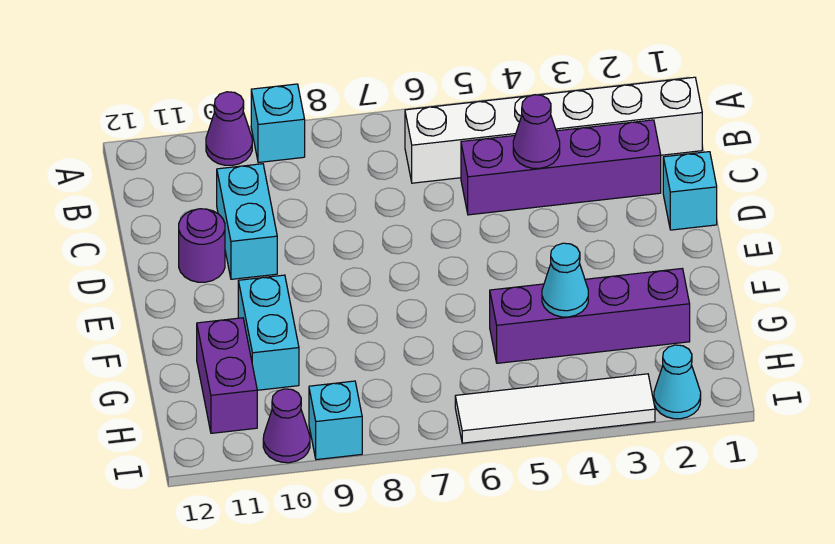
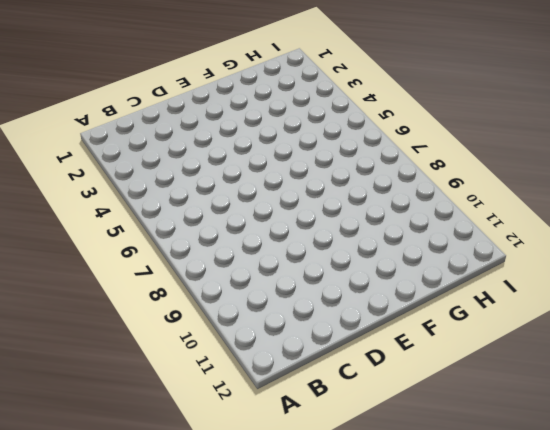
none -> cyan brick A9 level 1
none -> purple cone A10 level 1
none -> white brick B1:B6 level 1

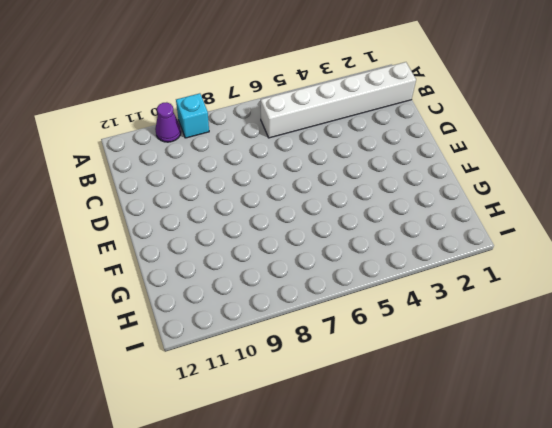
none -> purple brick C2:C5 level 1
none -> cyan brick C10:D10 level 1
none -> cyan brick D1 level 1

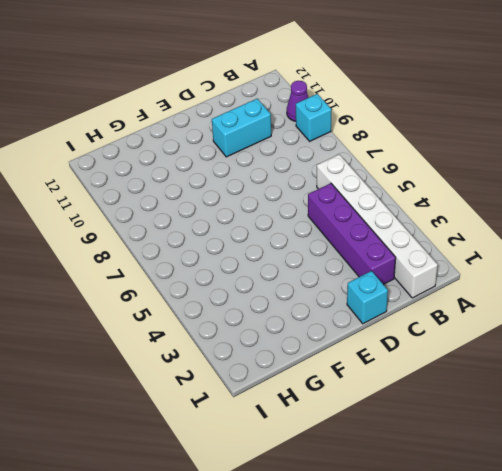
none -> purple round brick D11 level 1
none -> cyan brick F10:G10 level 1
none -> purple brick G2:G5 level 1

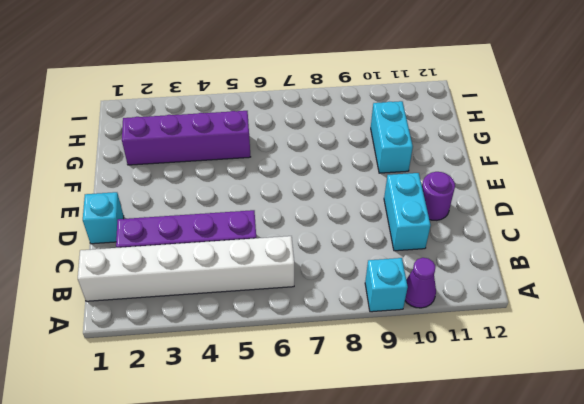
none -> purple brick G11:H11 level 1
none -> cyan cone I2 level 1
none -> white tile I3:I6 level 1

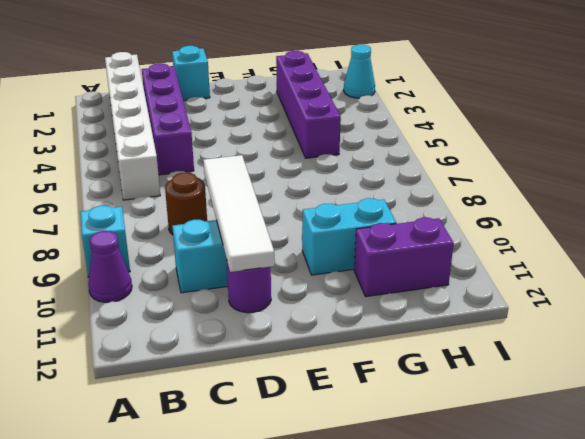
brown round brick C8 level 1 -> none
white tile D8:D11 level 2 -> white tile I3:I6 level 1
none -> cyan brick I9 level 1
none -> purple cone I10 level 1
none -> purple cone C4 level 2

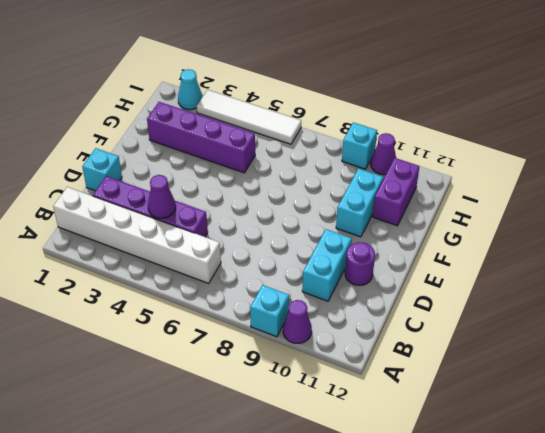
none -> cyan cone G4 level 2

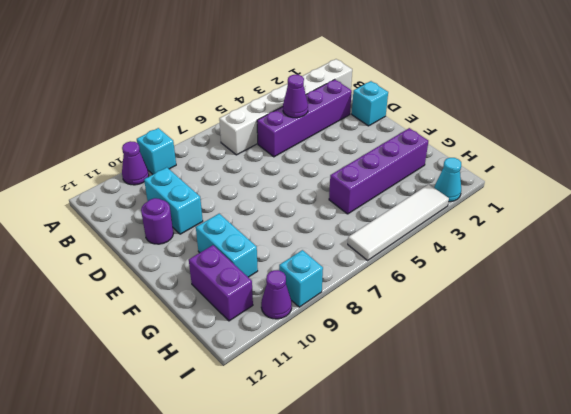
none -> cyan cone G4 level 2

